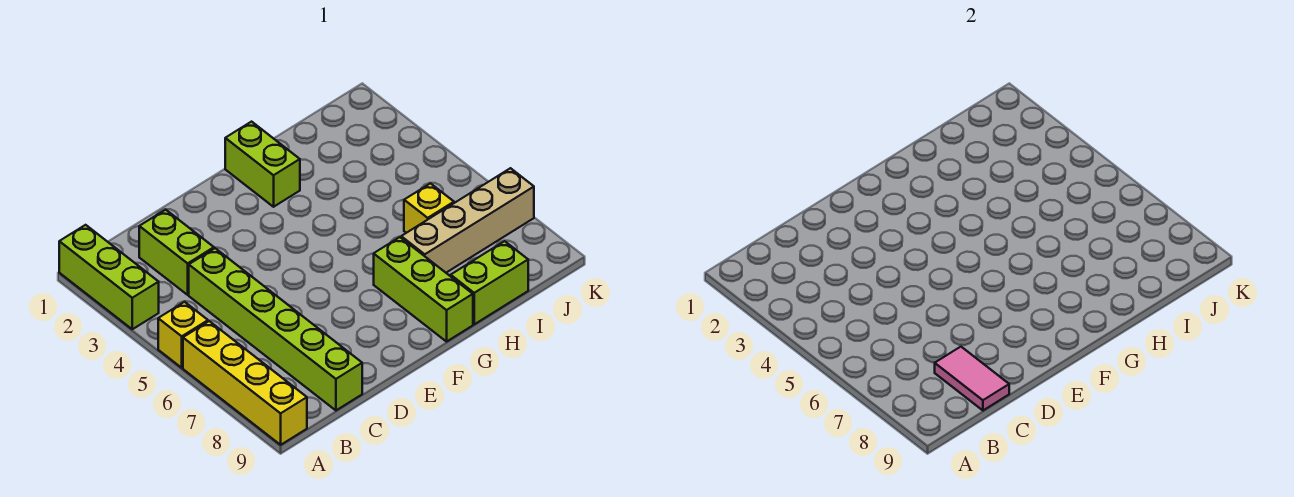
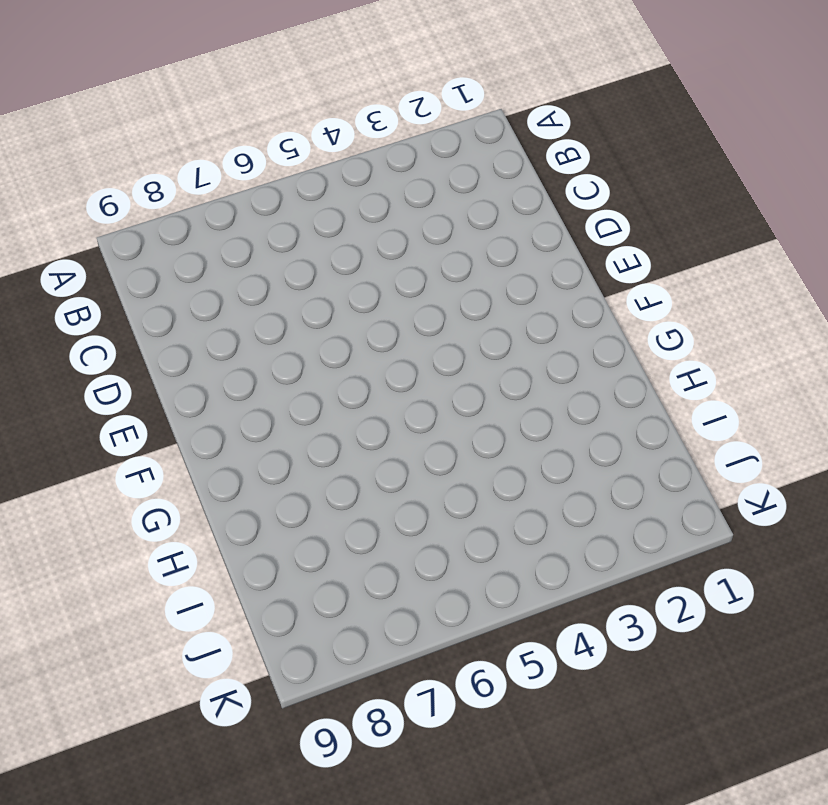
none -> lime brick A1:A3 level 1
none -> yellow brick A5 level 1

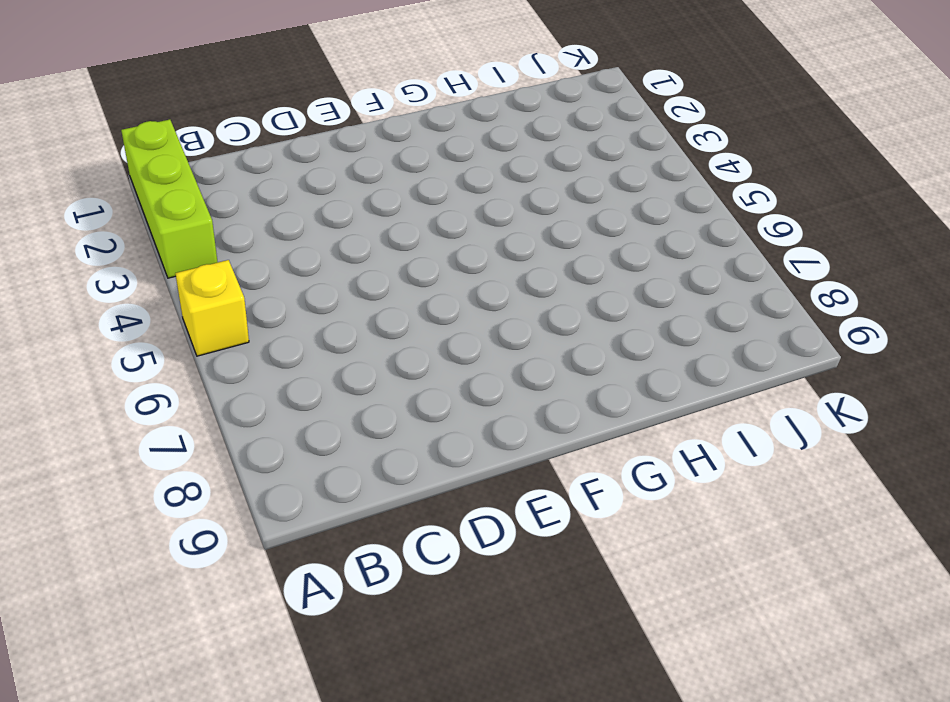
none -> yellow brick A6:A9 level 1
none -> lime brick C2:C3 level 1

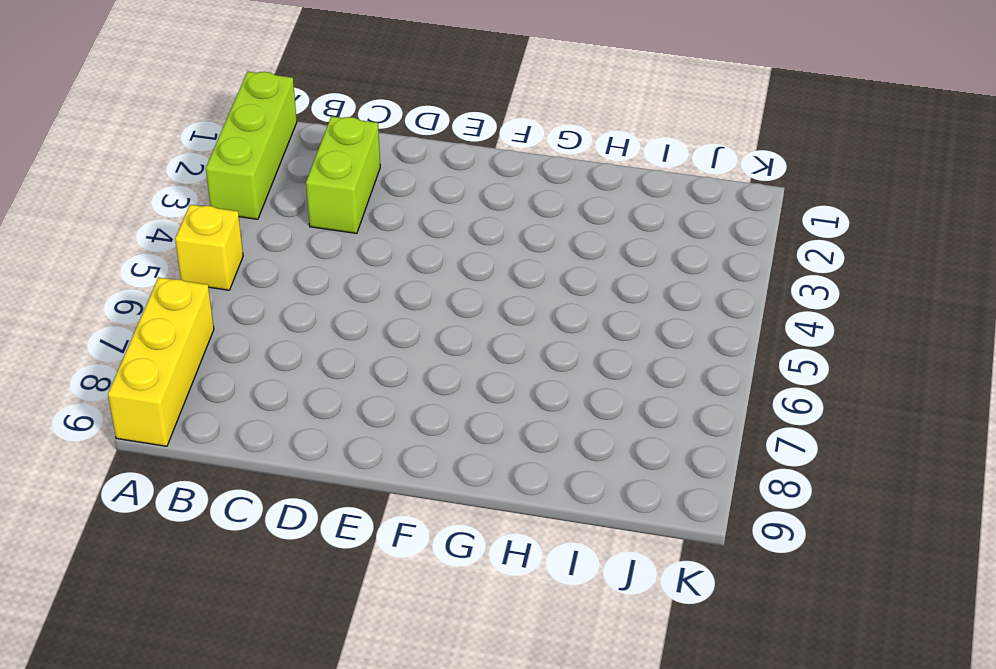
yellow brick A7:A9 level 1 -> yellow brick A6:A9 level 1
none -> lime brick C4:C9 level 1
none -> lime brick G1:G2 level 1

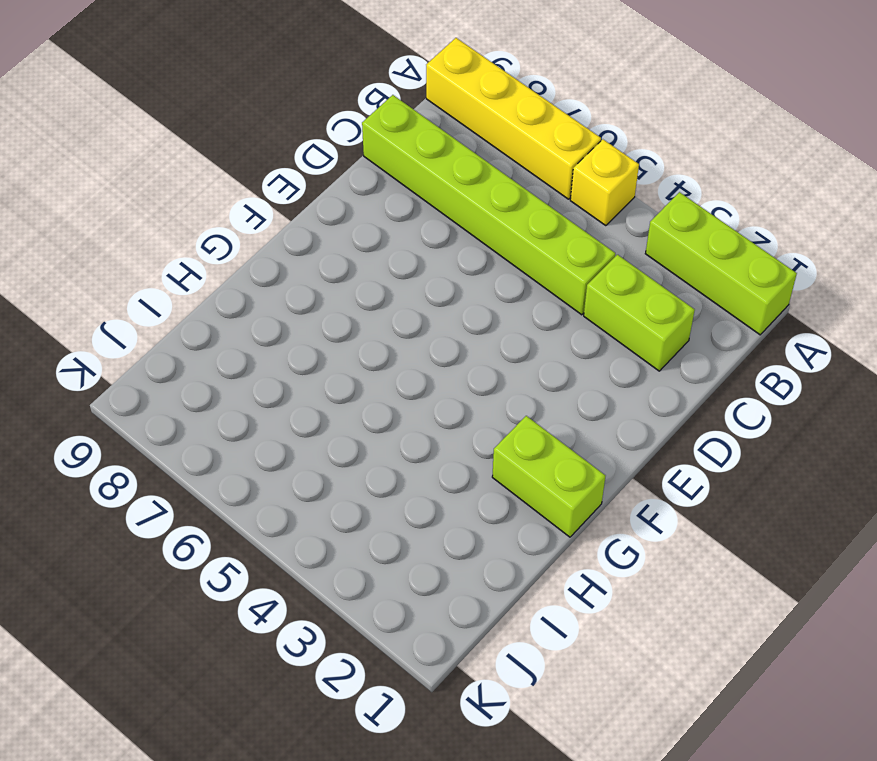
none -> lime brick G7:G9 level 1
none -> tan brick H7:K7 level 1

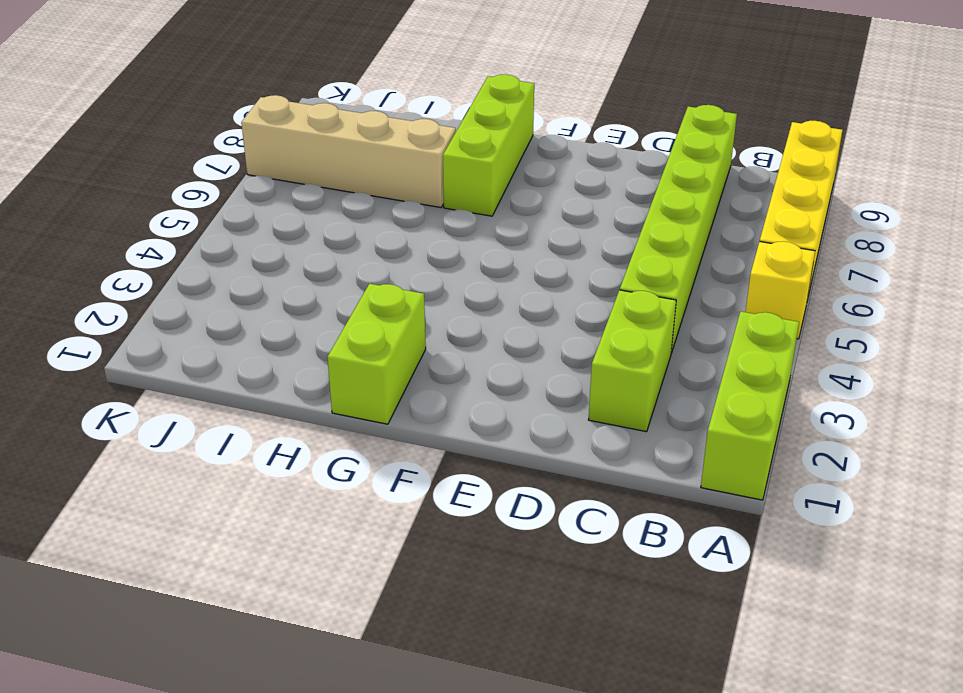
none -> lime brick H9:I9 level 1
none -> yellow brick I6 level 1

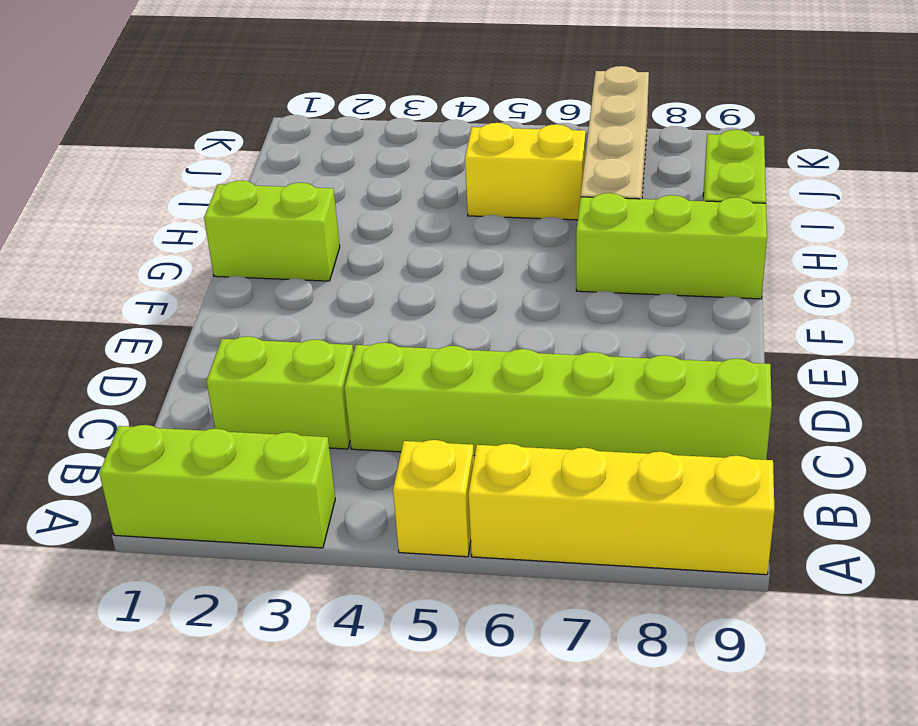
yellow brick I5:I6 level 1 -> yellow brick I6 level 1
none -> pink tile C8:C9 level 2

